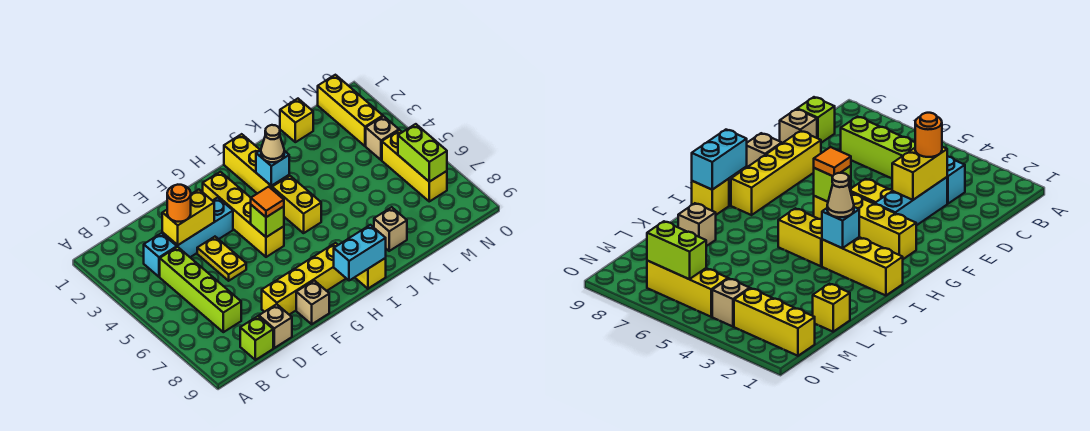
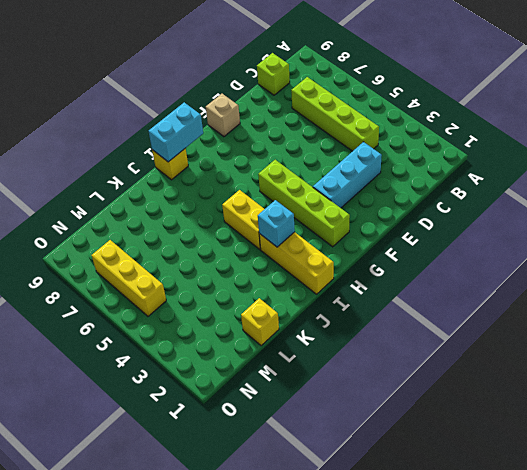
lime brick G2:G5 level 1 -> yellow brick G2:G5 level 1
none -> cyan brick C3 level 1
none -> tan brick D9 level 1
none -> yellow plate E4:E5 level 1

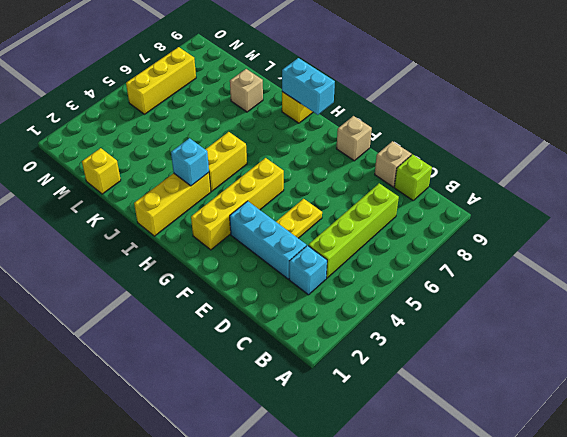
none -> yellow brick E8:H8 level 1
none -> yellow brick N1:N3 level 1
none -> tan brick N4 level 1

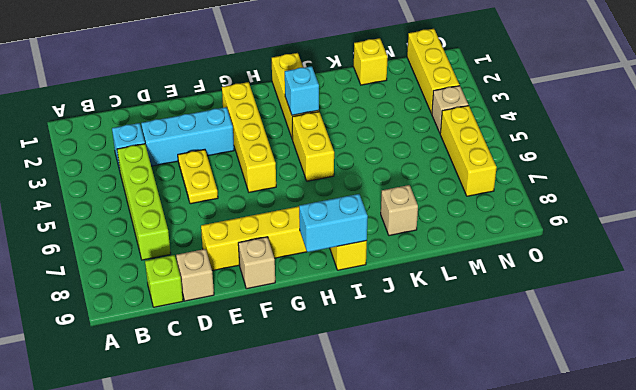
none -> yellow brick D3:E3 level 2
none -> lime brick G5 level 2
none -> lime brick N6:N7 level 2

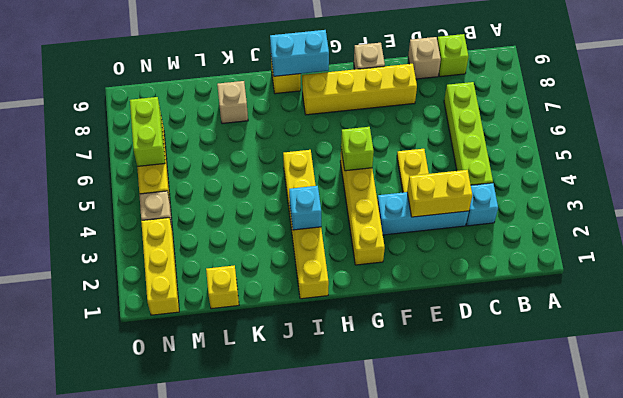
none -> orange round brick D3 level 3
none -> orange tile G5 level 3
none -> tan cone I3 level 3

